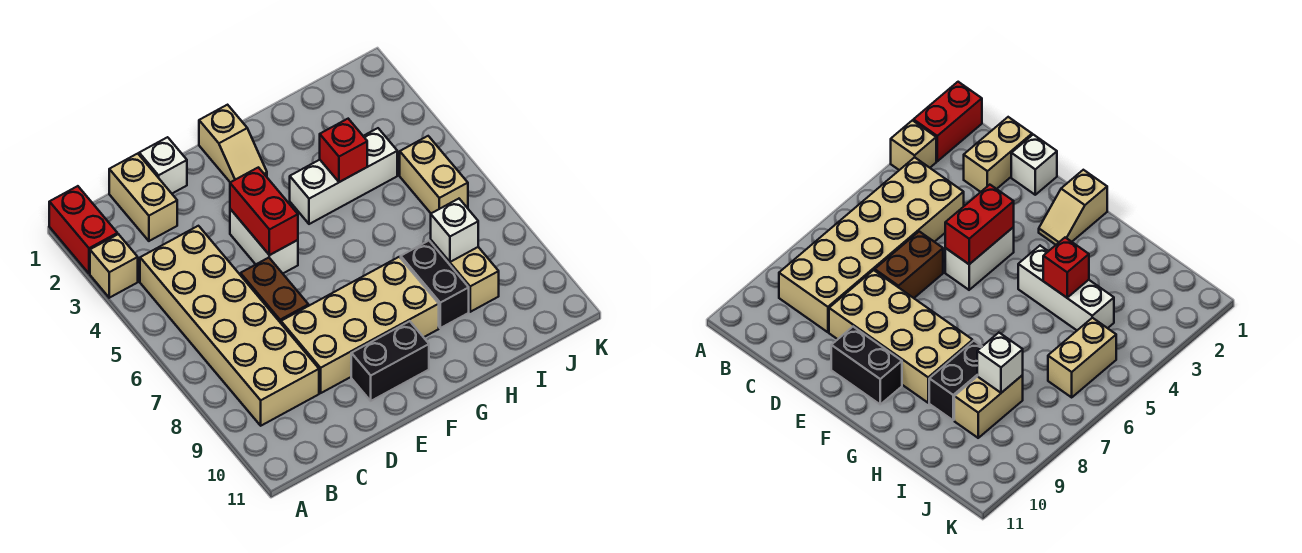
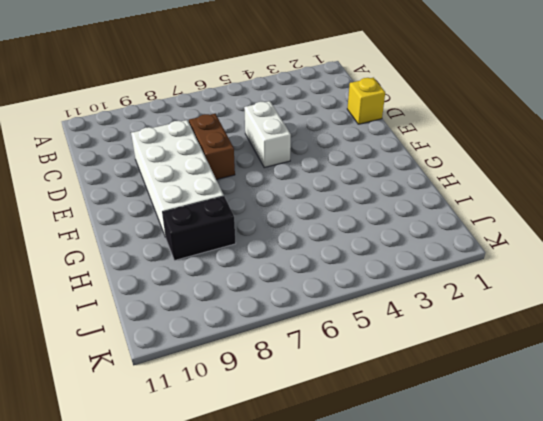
yellow brick D1 level 1 -> white brick D1 level 1
white brick D5:E5 level 1 -> white brick E4:E5 level 1
brown brick D7:E7 level 1 -> brown brick D6:D7 level 1
white brick D8:G9 level 1 -> tan brick D8:G9 level 1
none -> red brick A1:A2 level 1
none -> tan brick A3 level 1
none -> tan brick B4:C9 level 1

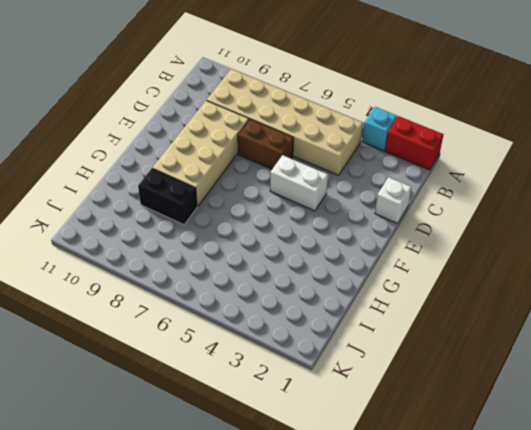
cyan brick A3 level 1 -> tan brick A3 level 1
none -> tan brick C1:C2 level 1
none -> black brick E10:F10 level 1
none -> tan slope F1:F2 level 1 top 1

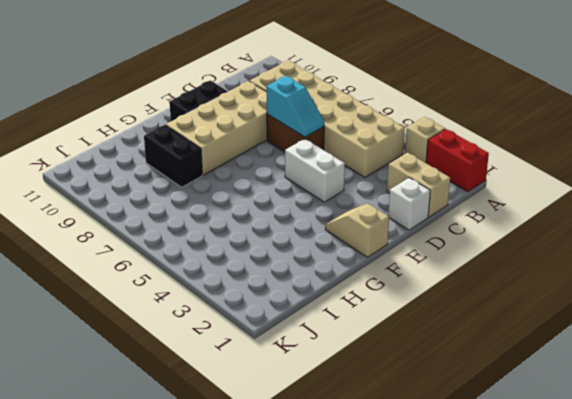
cyan slope D6:D7 level 2 top 7 -> none
none -> white brick G4:I4 level 1
none -> tan brick I8:I9 level 1
none -> tan brick J5:J6 level 1

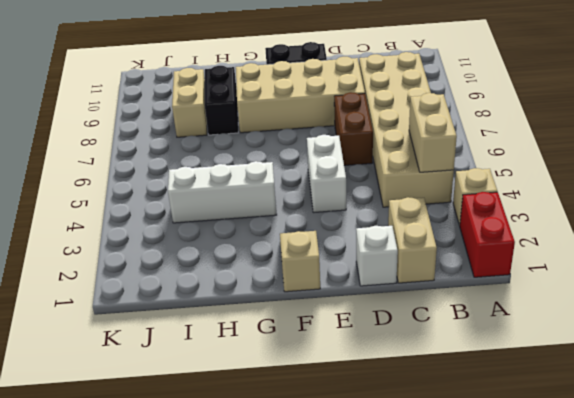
tan brick B4:B5 level 2 -> tan brick J5:J6 level 1
none -> red brick E4:E5 level 2
none -> red brick H4 level 2
none -> white brick I8 level 2

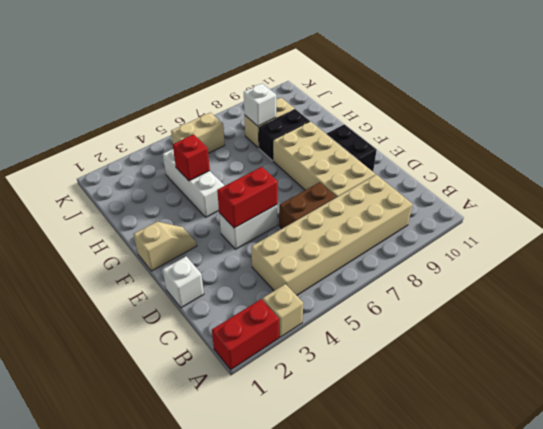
none -> tan brick C1:C2 level 1

